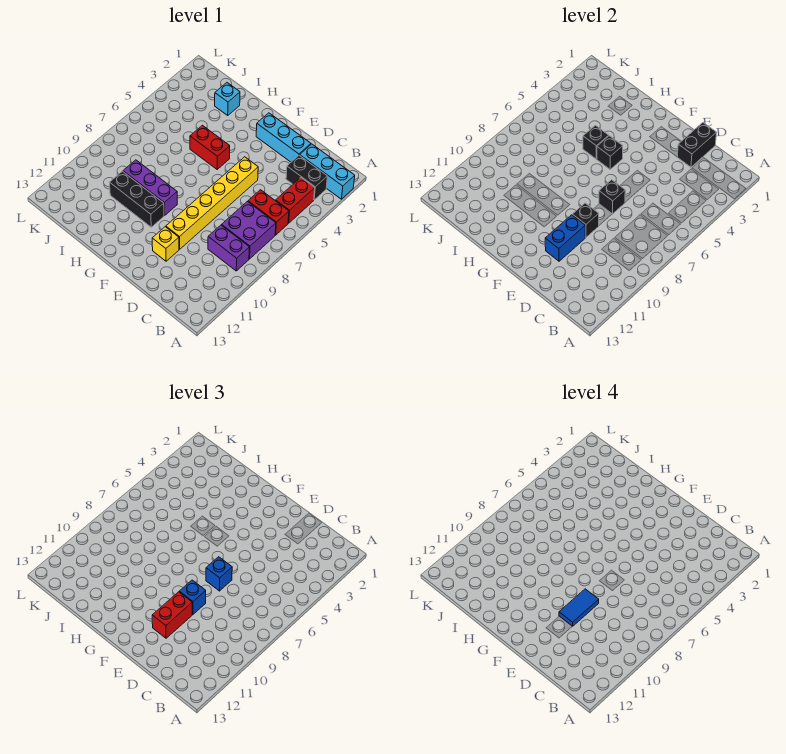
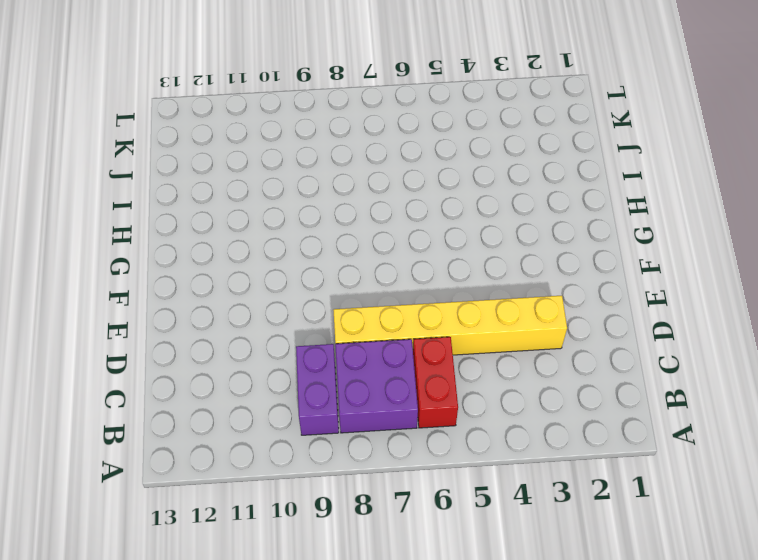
yellow brick D3:D8 level 1 -> yellow brick E5:E10 level 1
none -> cyan brick A2:C2 level 1
none -> black brick B3:C3 level 1
none -> red brick B4:B5 level 1

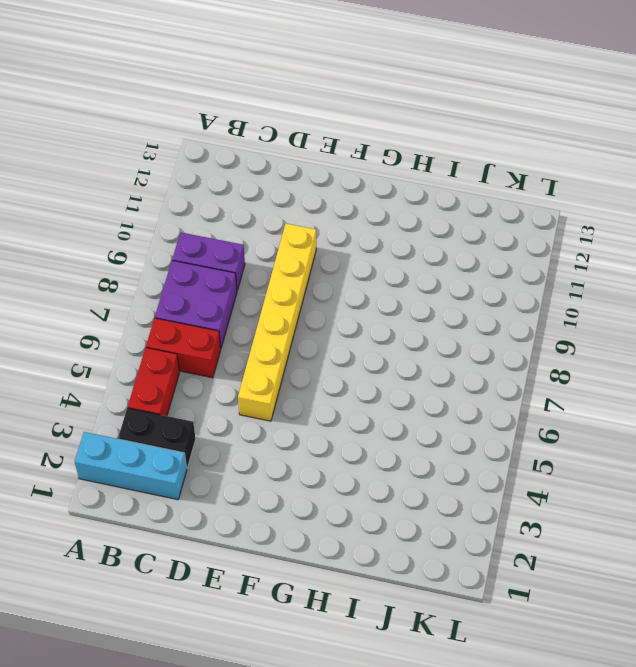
none -> cyan brick D2:F2 level 1
none -> yellow brick E11 level 1
none -> red brick G5:H5 level 1

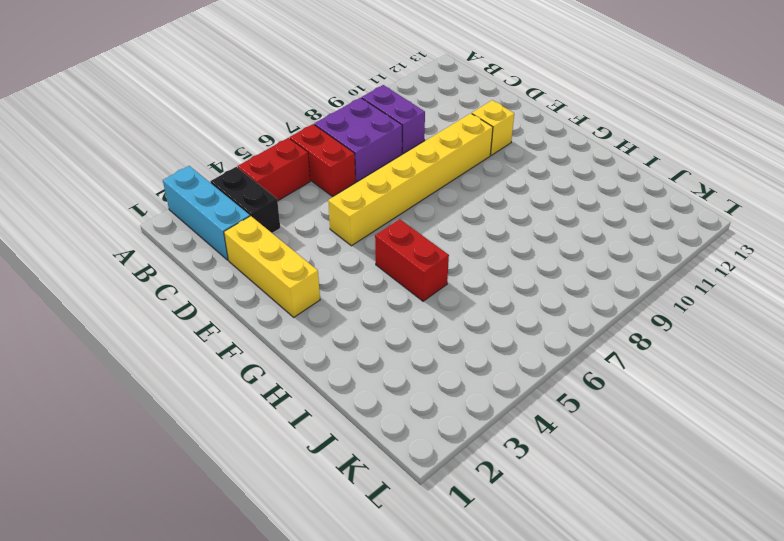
yellow brick D2:F2 level 1 -> cyan brick D2:F2 level 1
none -> purple brick G9:I9 level 1
none -> black brick G10:I10 level 1
none -> cyan brick I2 level 1

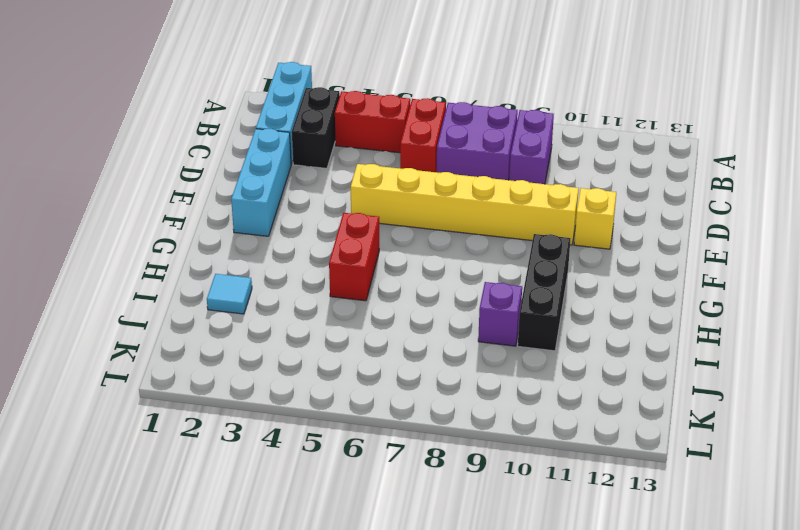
cyan tile I2 level 1 -> cyan brick I2 level 1
purple brick I9 level 1 -> purple brick G9:I9 level 1
none -> black brick D1:D2 level 2
none -> black brick E7 level 2
none -> black brick E9 level 2

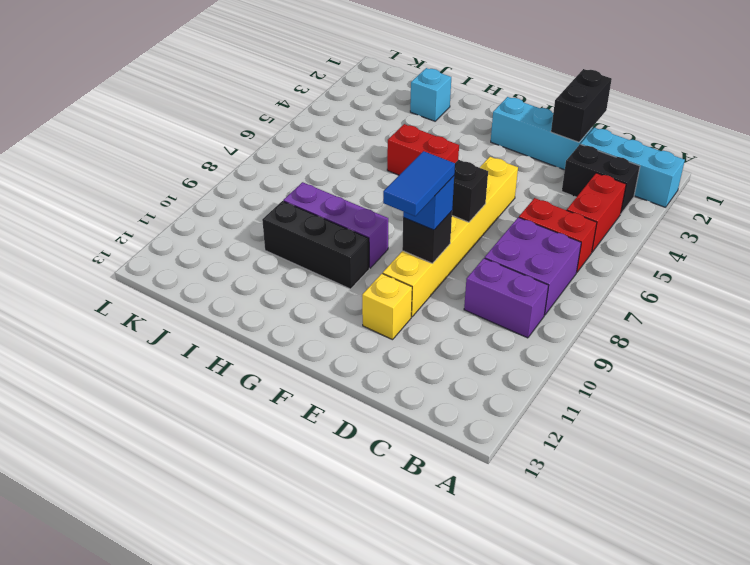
none -> blue brick E10:E11 level 2
none -> black brick G5 level 2
none -> black brick H5 level 2

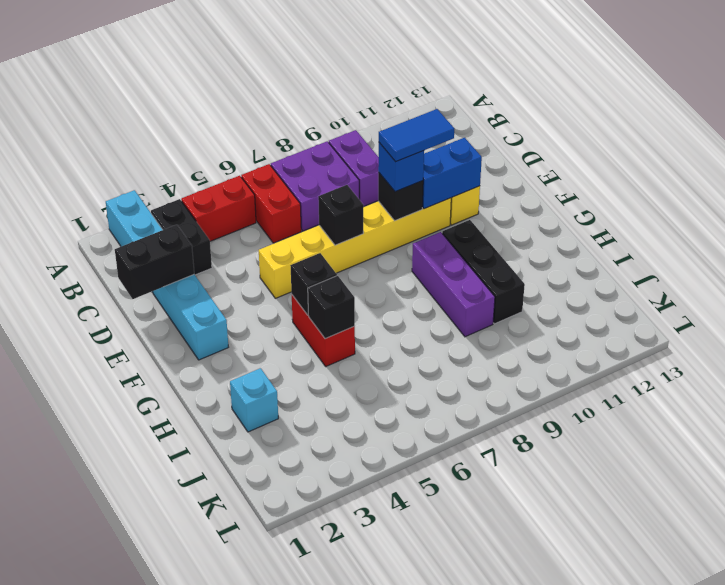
none -> blue brick E7 level 3
none -> red brick E10:E11 level 3

